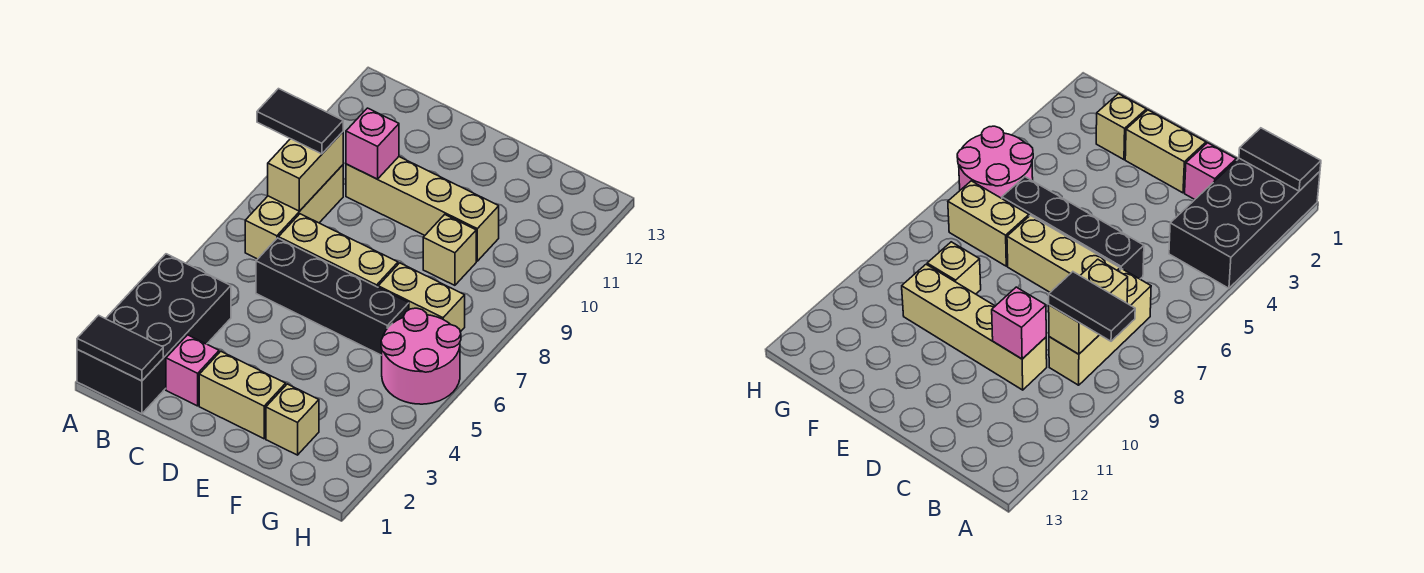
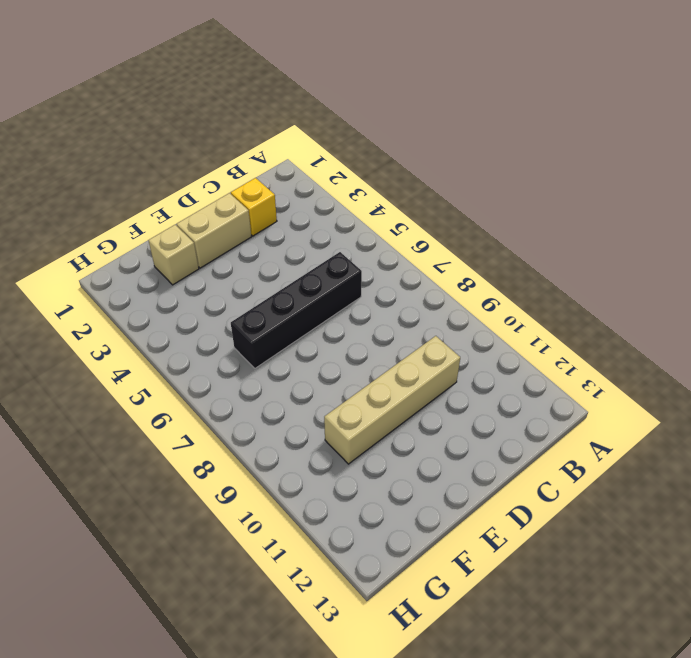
yellow brick C2 level 1 -> pink brick C2 level 1
none -> black brick A1:B4 level 1
none -> tan brick B7:B9 level 1
none -> tan brick C7:E7 level 1

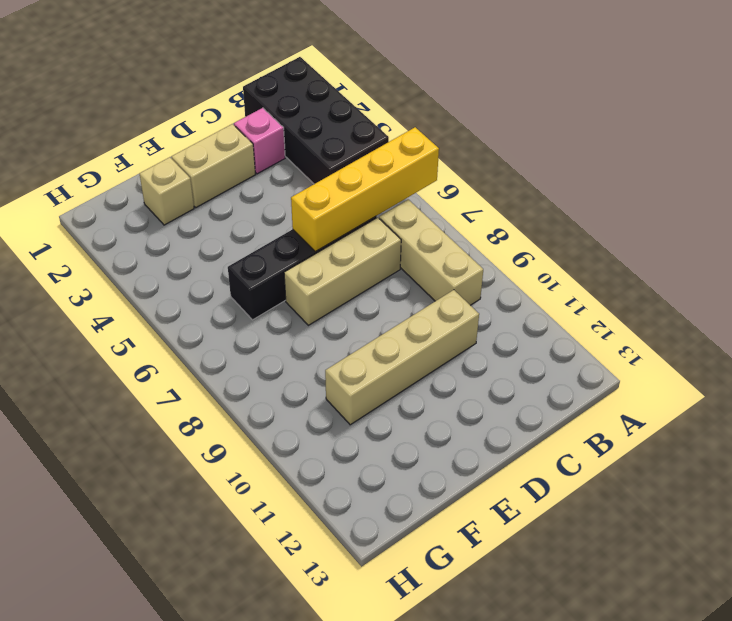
yellow brick A6:D6 level 2 -> none
none -> tan brick F7:G7 level 1
none -> tan brick F9 level 1
none -> pink round brick G5:H6 level 1

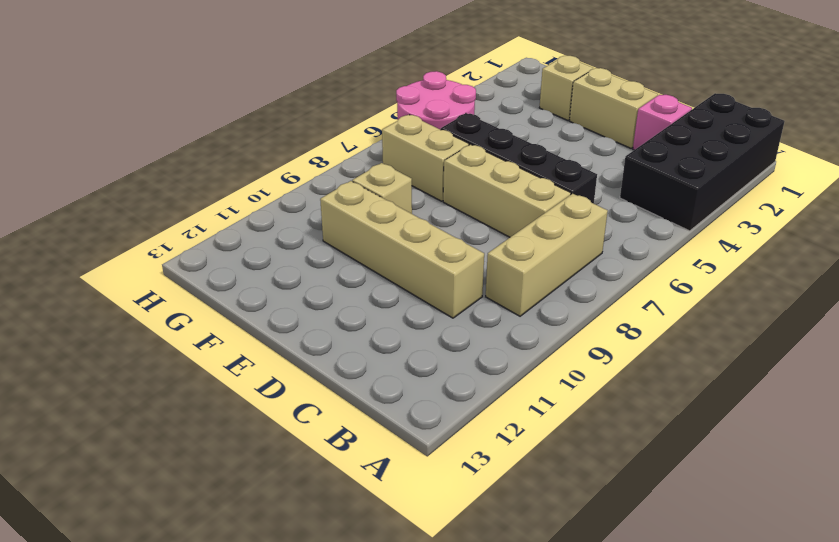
none -> black tile A1:B1 level 2
none -> tan brick B8:B9 level 2
none -> pink brick C10 level 2

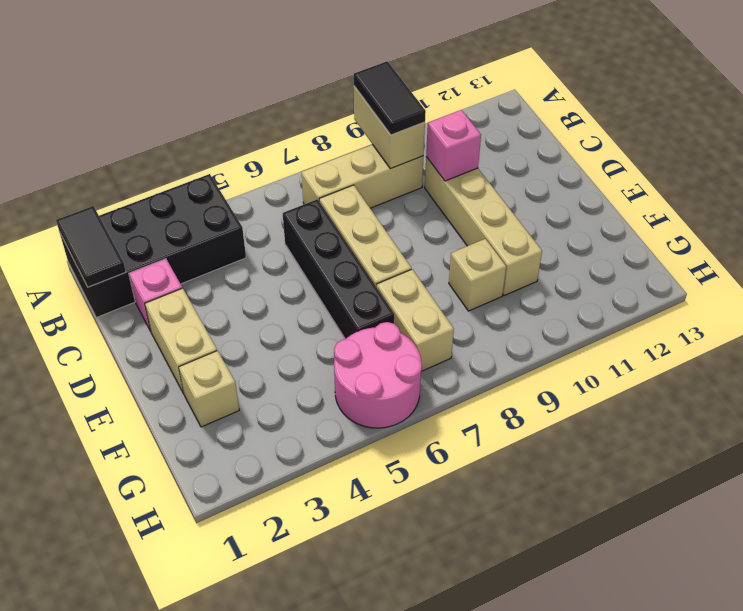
tan brick A9:B9 level 2 -> tan brick B8:B9 level 2

